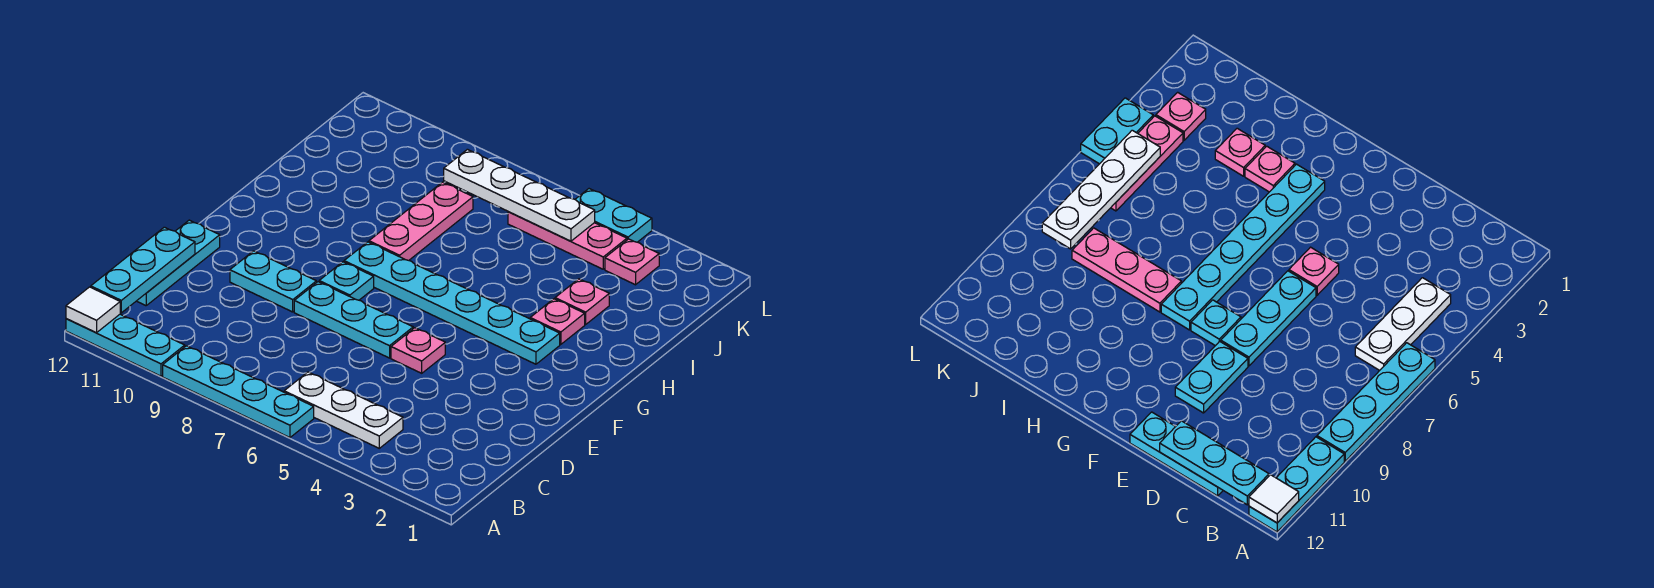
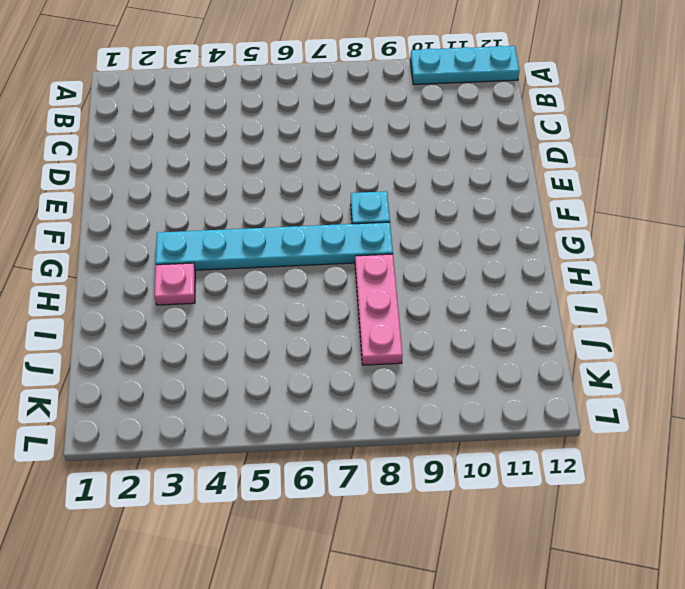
none -> cyan plate A6:A9 level 1
none -> white plate B4:B6 level 1
none -> cyan plate C12:E12 level 1

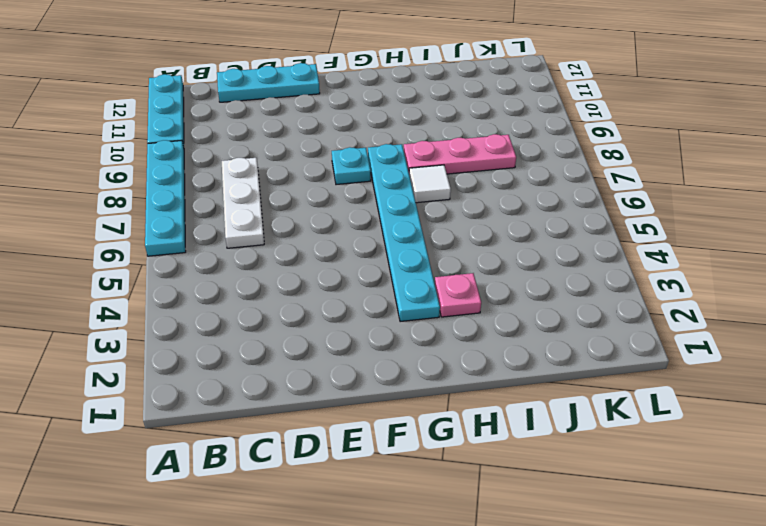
white plate C6:C8 level 1 -> white plate B4:B6 level 1
white tile H7 level 1 -> white tile A12 level 2
none -> pink plate E5 level 1
none -> cyan plate E6:E8 level 1
none -> cyan plate E9:E10 level 1

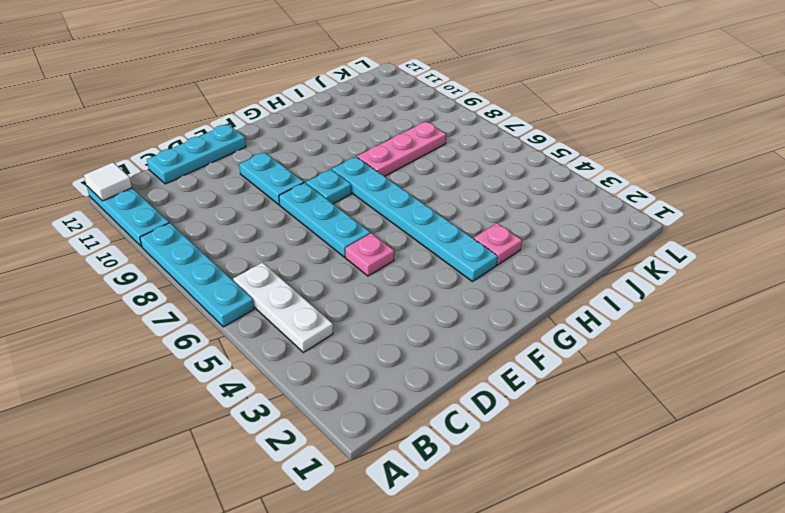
none -> pink plate I3 level 1
none -> pink plate K3 level 1
none -> pink plate K4:K6 level 1

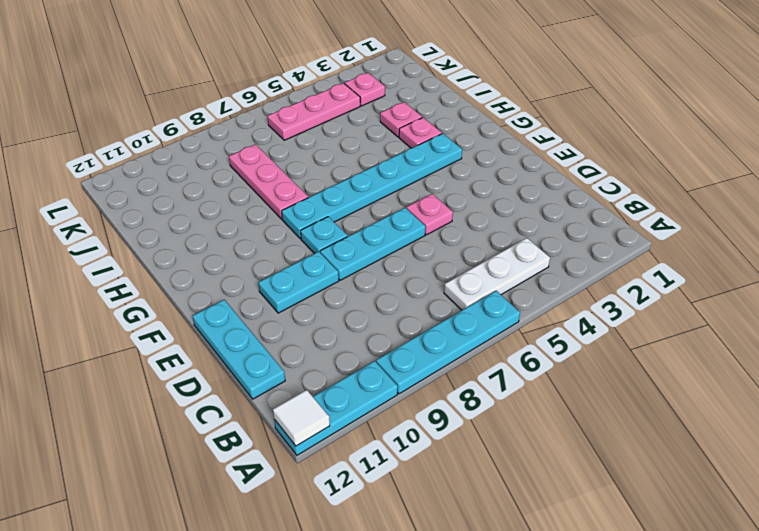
none -> cyan plate L4:L5 level 1
none -> cyan plate B12:D12 level 2
none -> white plate K5:K8 level 2

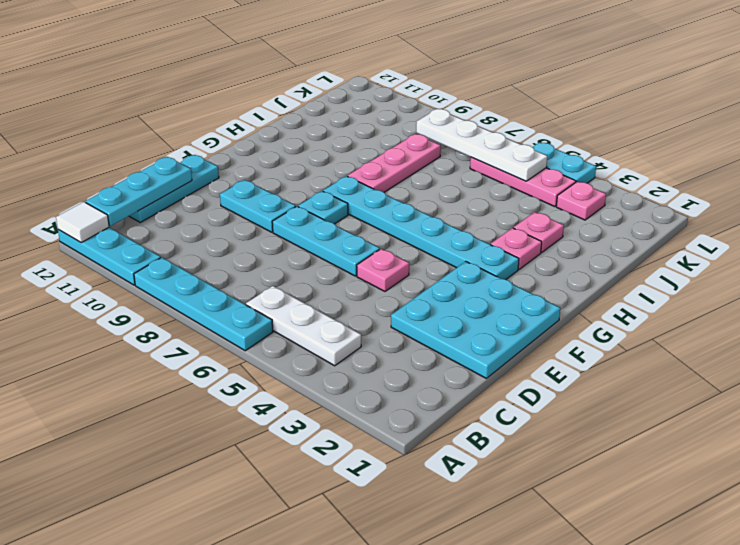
cyan plate D1:F3 level 1 -> none

